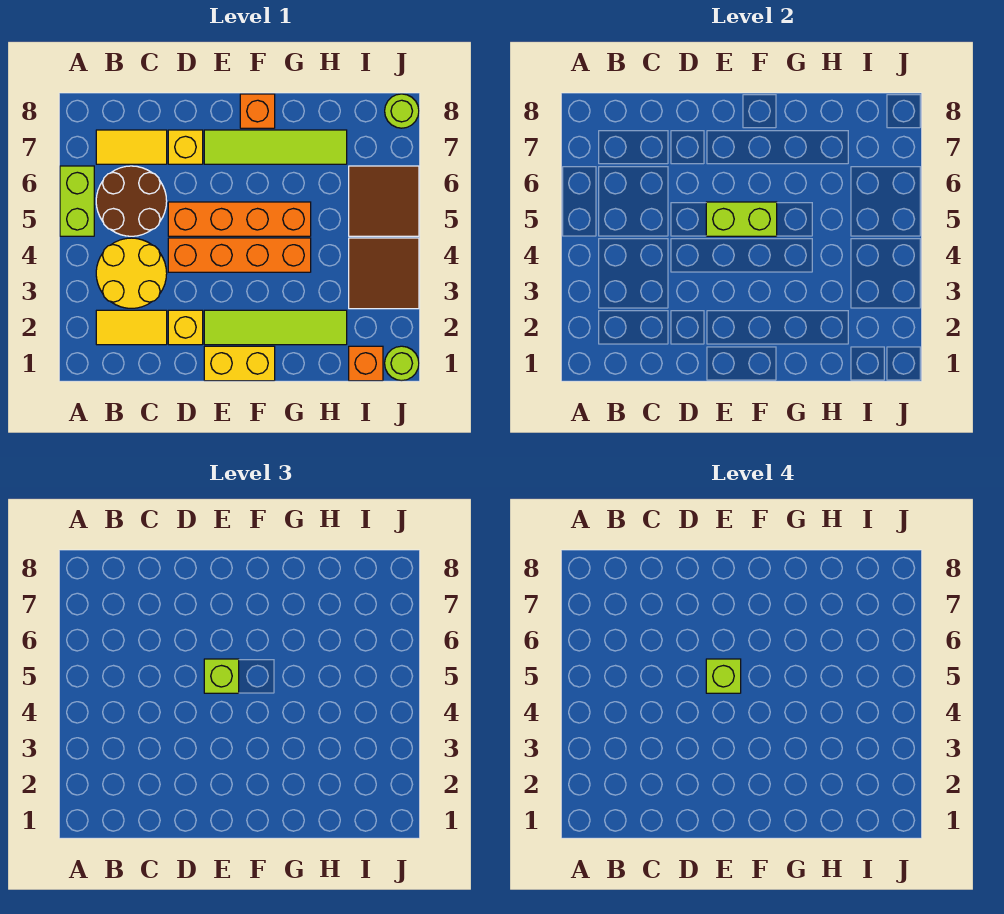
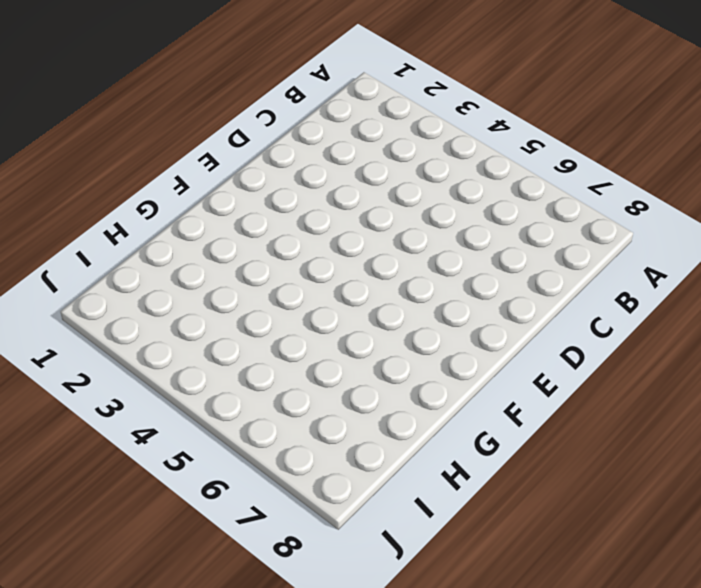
none -> lime brick A5:A6 level 1
none -> yellow tile B2:C2 level 1
none -> yellow round brick B3:C4 level 1

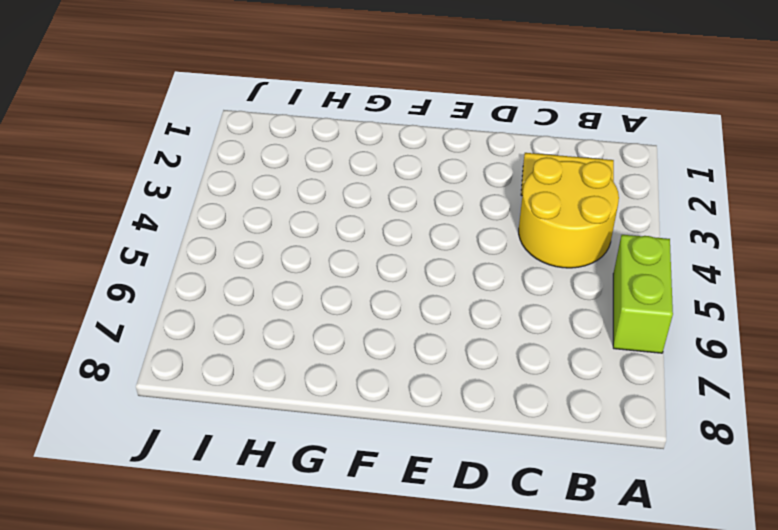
none -> brown round brick B5:C6 level 1
none -> yellow tile B7:C7 level 1
none -> yellow brick D2 level 1

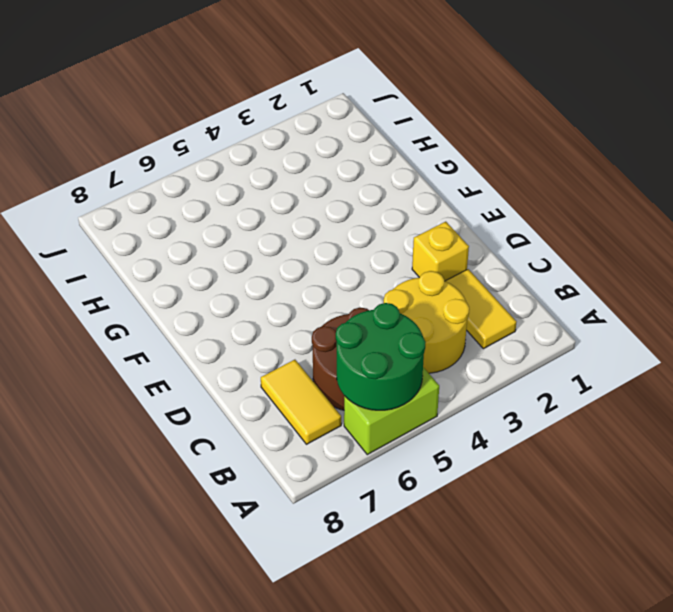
green round brick A5:B6 level 2 -> none
none -> orange brick D4:G4 level 1
none -> orange brick D5:G5 level 1
none -> yellow brick D7 level 1

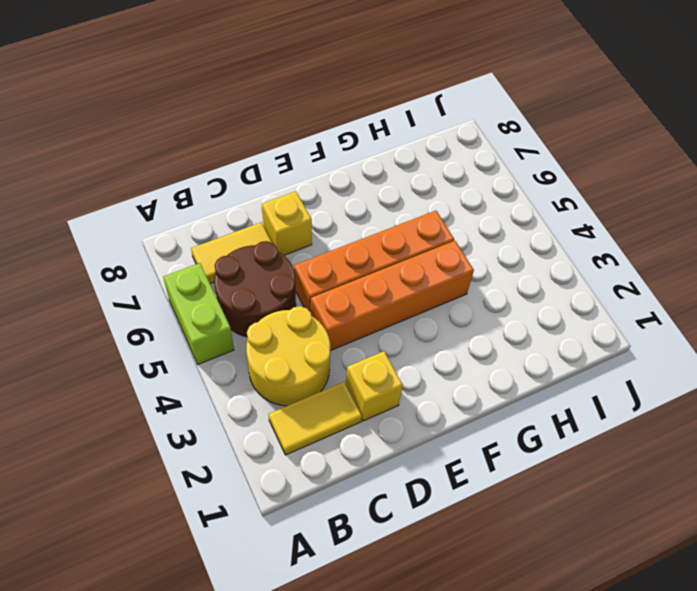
none -> yellow brick E1:F1 level 1
none -> lime tile E2:H2 level 1
none -> lime tile E7:H7 level 1

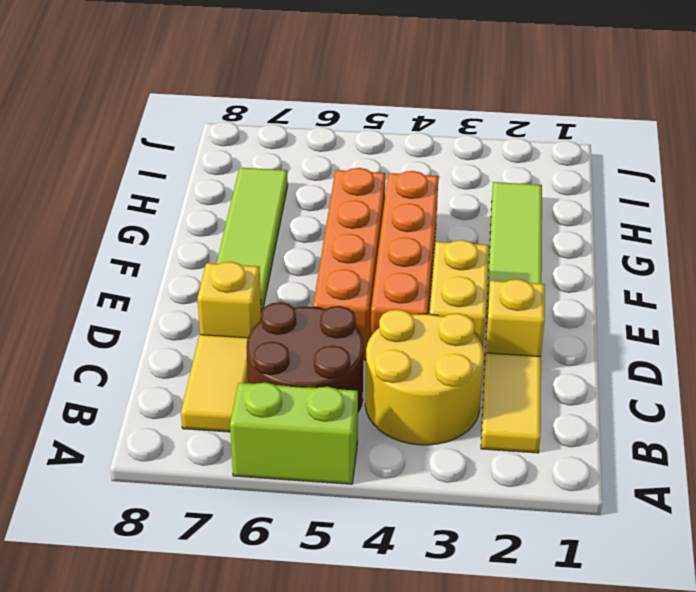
yellow brick D3:E3 level 1 -> yellow brick E1:F1 level 1
none -> orange brick F8 level 1
none -> orange brick I1 level 1
none -> brown tile I3:J4 level 1

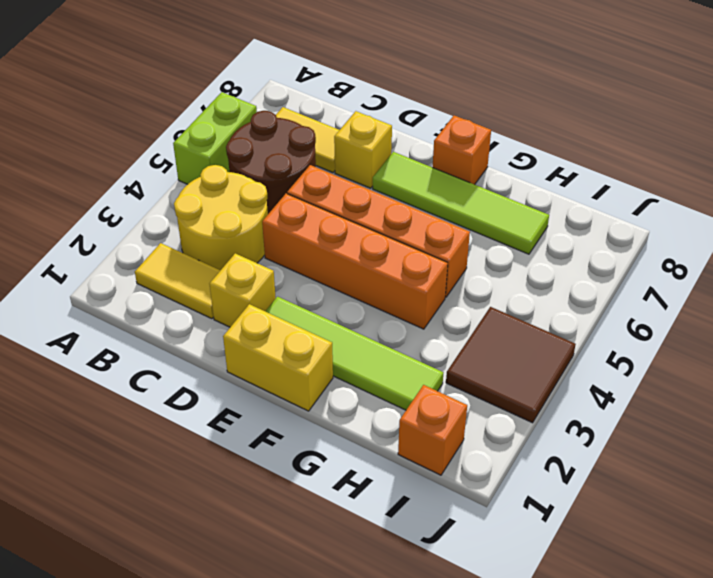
none -> brown tile I5:J6 level 1
none -> lime round brick J1 level 1
none -> lime round brick J8 level 1

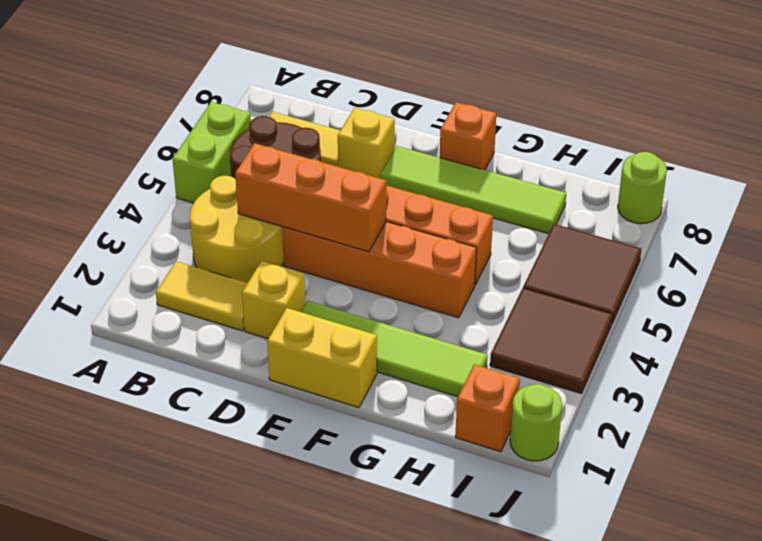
orange brick C4:E4 level 2 -> none
none -> lime brick E5:F5 level 2
none -> lime brick E5 level 3
none -> lime brick E5 level 4

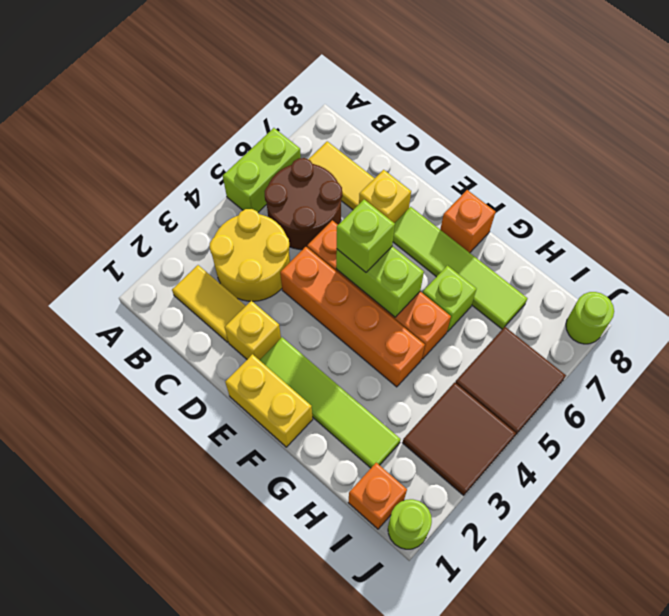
lime brick G6 level 1 -> lime brick E5 level 4

